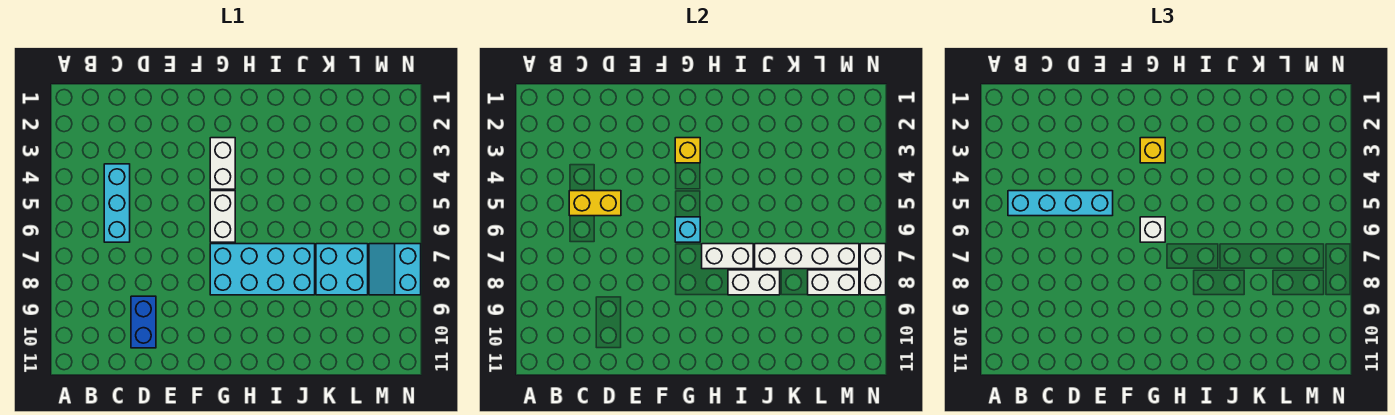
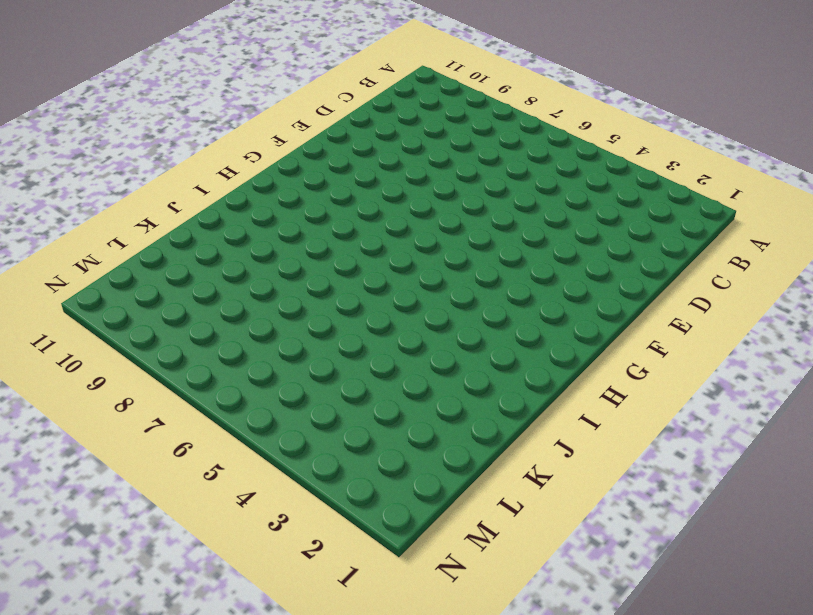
none -> cyan brick C4:C6 level 1
none -> blue brick D9:D10 level 1
none -> white brick G3:G4 level 1

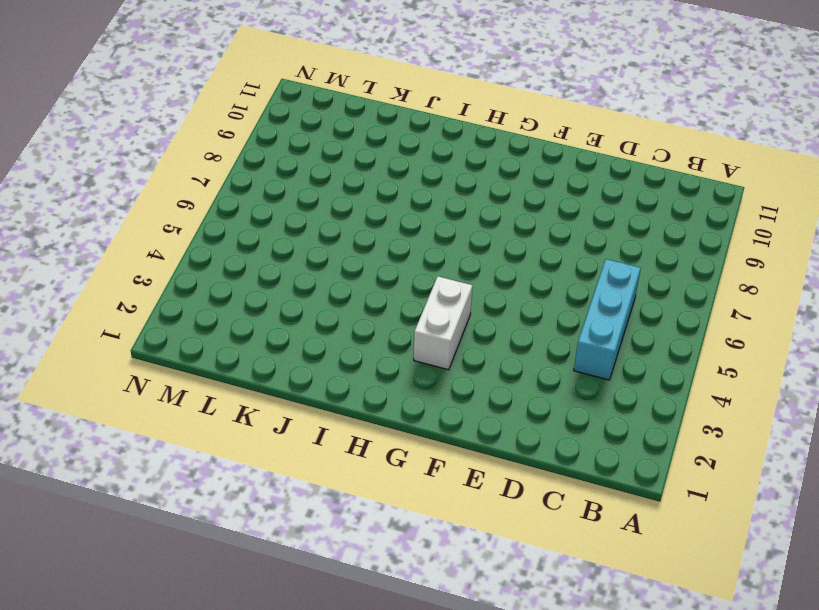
none -> blue brick D9:D10 level 1
none -> white brick G5:G6 level 1
none -> cyan brick G7:J8 level 1

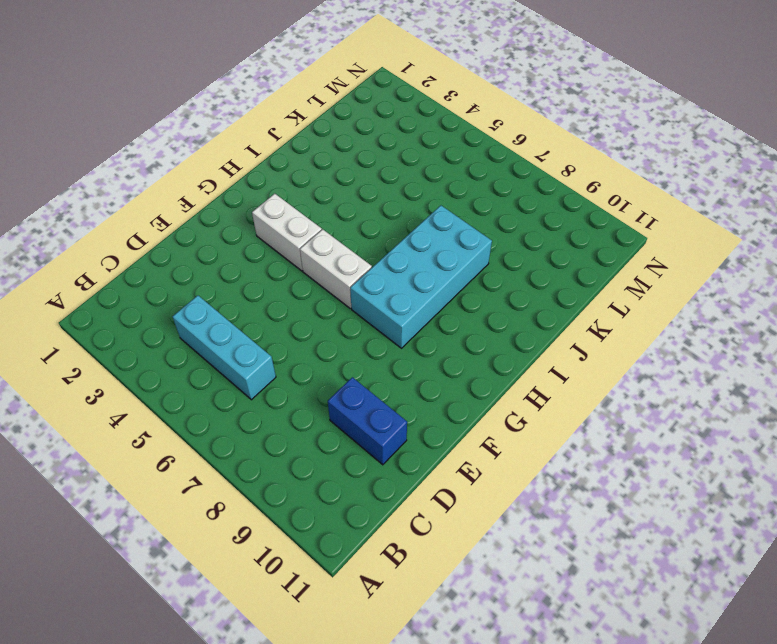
none -> cyan brick K7:L8 level 1
none -> cyan slope M7:N8 level 1 top N
none -> yellow brick C5:D5 level 2

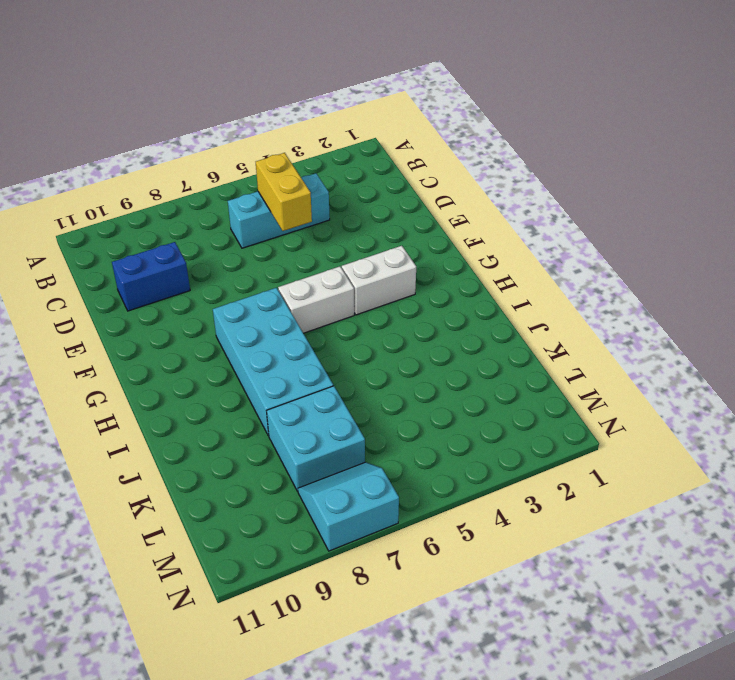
none -> yellow brick G3 level 2
none -> cyan brick G6 level 2
none -> white brick H7:I7 level 2

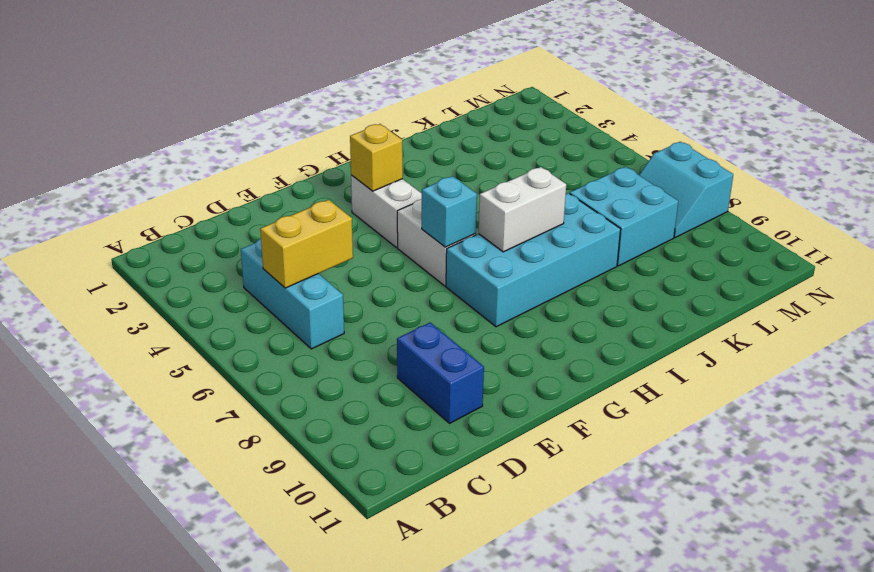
none -> white brick I8:J8 level 2
none -> white brick J7:M7 level 2
none -> white brick L8:M8 level 2

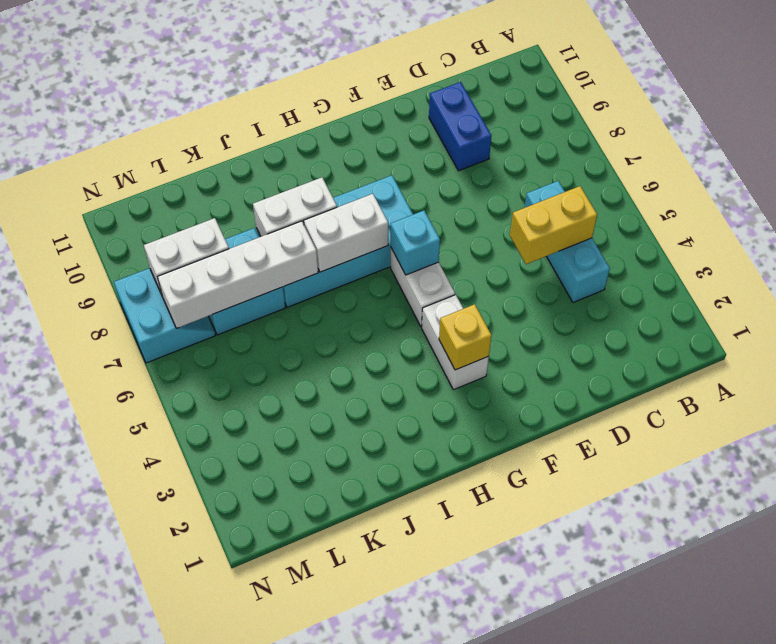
none -> white brick N7:N8 level 2
none -> cyan brick B5:E5 level 3
none -> yellow brick G3 level 3

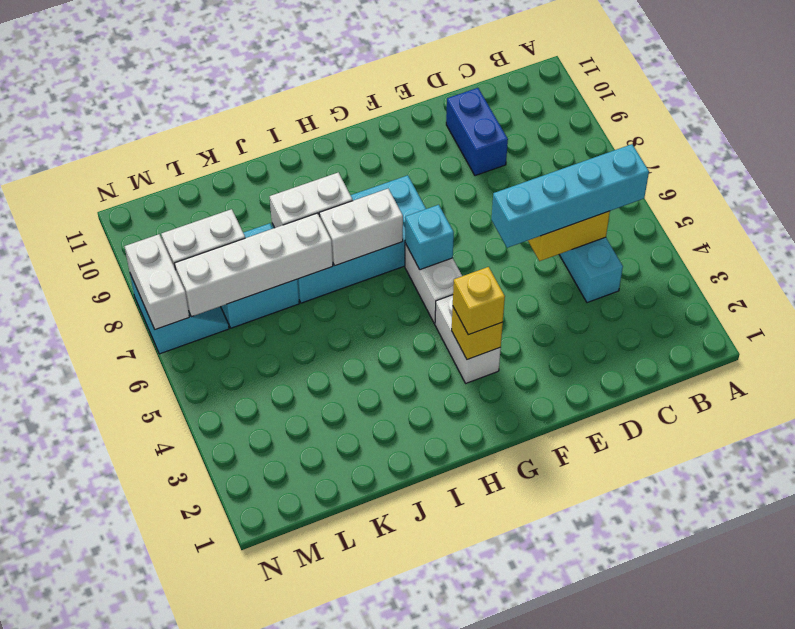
none -> white brick G6 level 3

